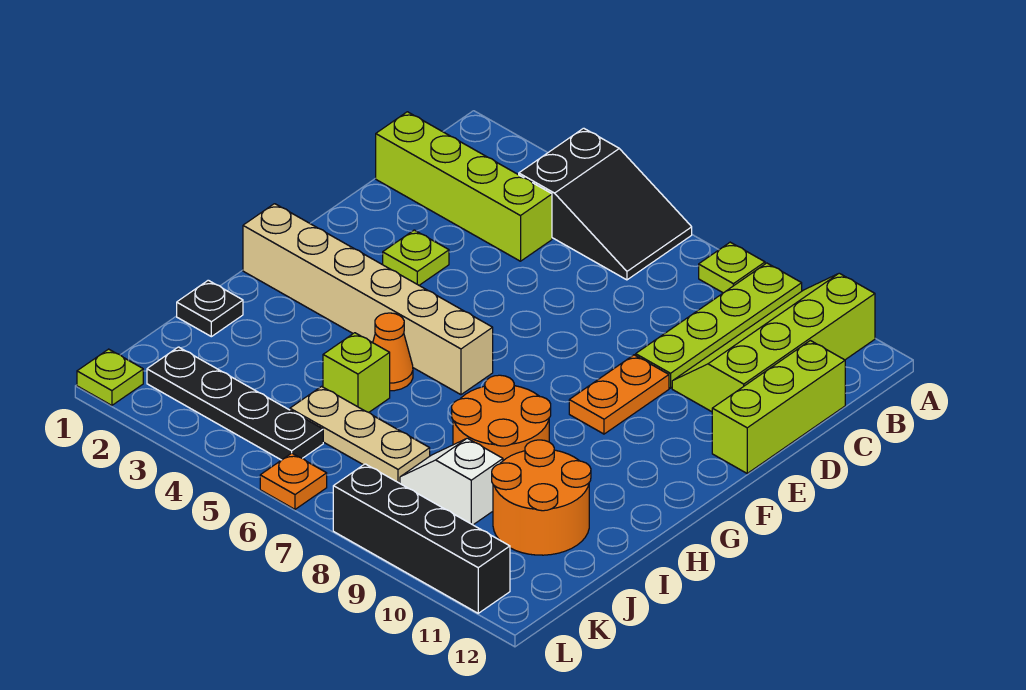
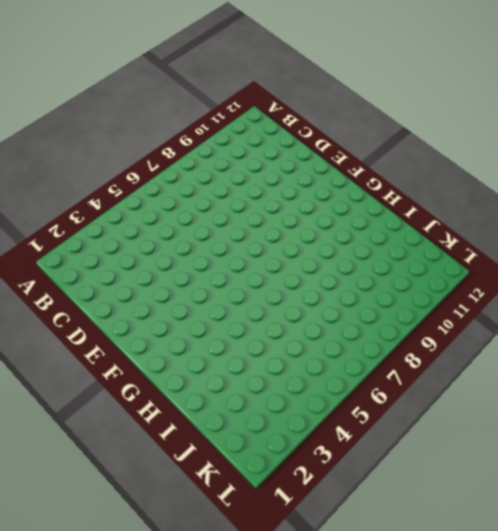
none -> black slope A4:B6 level 1 top 4
none -> lime plate A8 level 1
none -> lime plate A9:D9 level 1

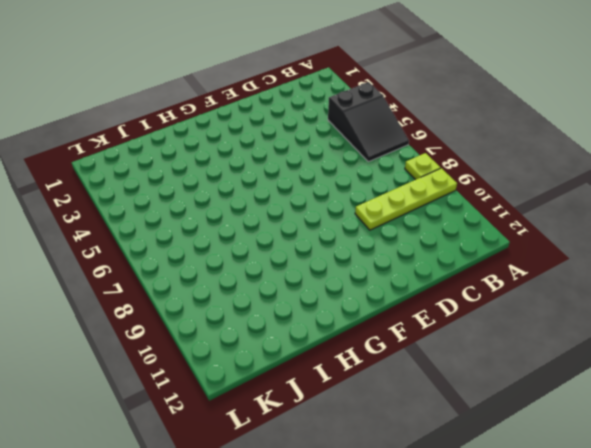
none -> lime slope A10:D11 level 1 top 11
none -> lime brick C1:C4 level 1
none -> lime brick C12:E12 level 1

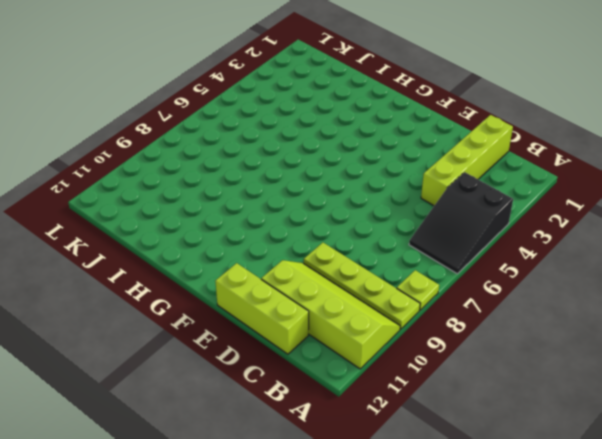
none -> lime plate E3 level 1
none -> orange plate E9:F9 level 1
none -> tan brick G1:G6 level 1

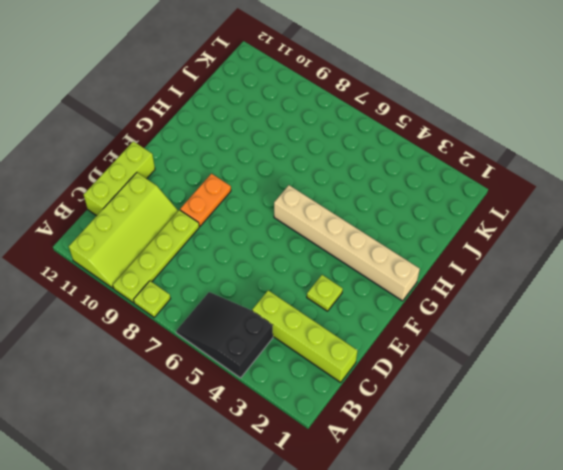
none -> orange cone H5 level 1
none -> orange round brick H8:I9 level 1
none -> black plate I1 level 1

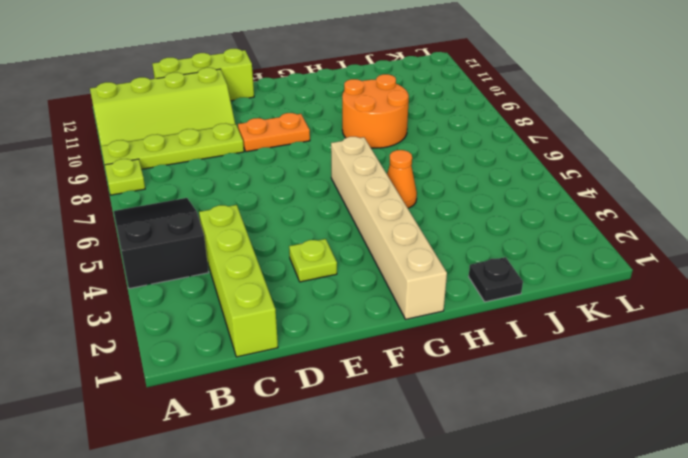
none -> lime brick I5 level 1
none -> orange round brick I10:J11 level 1
none -> tan plate J5:J7 level 1

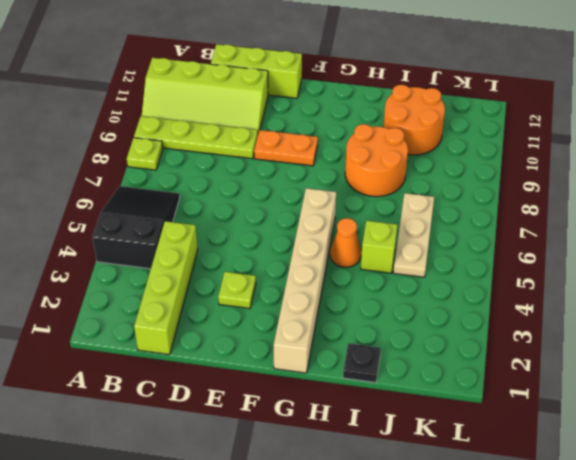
none -> white slope J8:J9 level 1 top 9
none -> black plate K2:K5 level 1
none -> lime plate L1 level 1

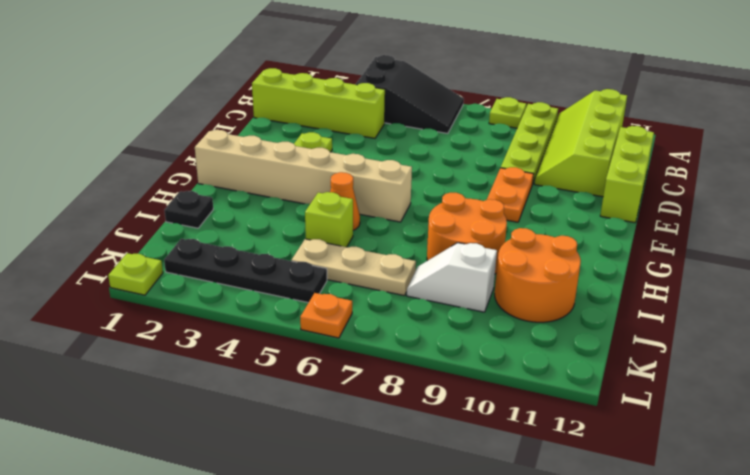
none -> black brick L8:L11 level 1

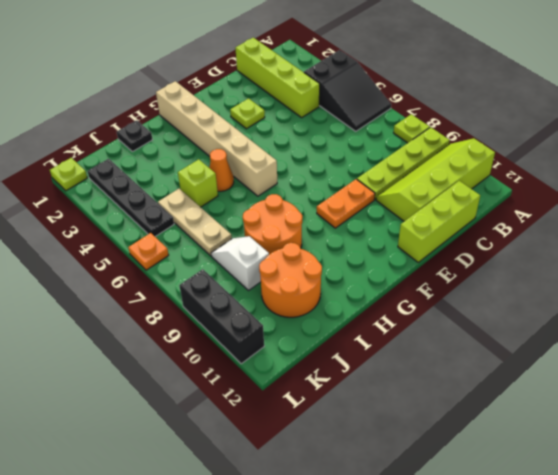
black brick L9:L11 level 1 -> black brick L8:L11 level 1

